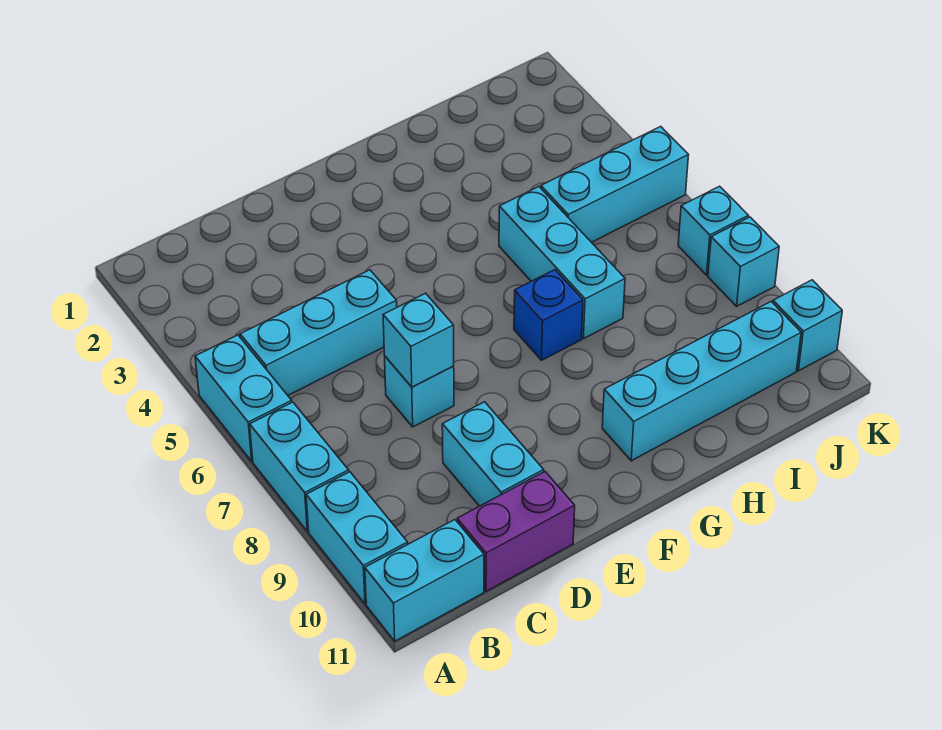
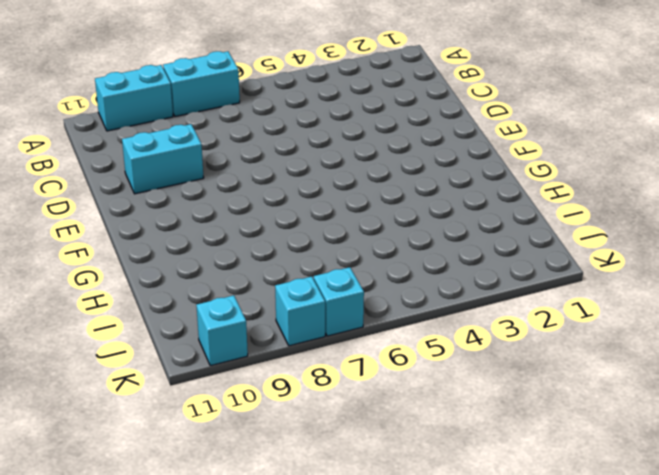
none -> cyan brick A5:A6 level 1
none -> cyan brick A11:B11 level 1
none -> cyan brick B5:D5 level 1

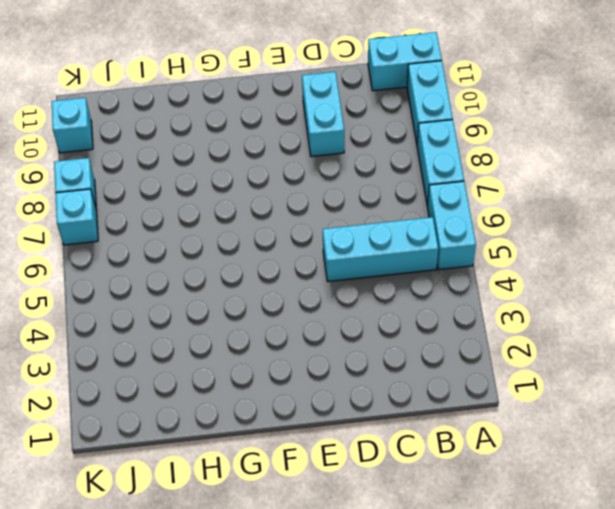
none -> purple brick C11:D11 level 1
none -> cyan brick D7 level 1
none -> blue brick G7 level 1

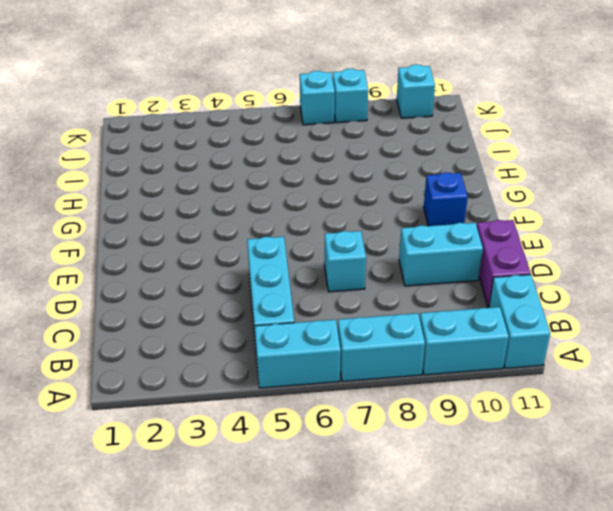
blue brick F10 level 1 -> blue brick G7 level 1
none -> cyan brick G10:J10 level 1
none -> cyan brick H5:H7 level 1
none -> cyan brick I5:K5 level 1

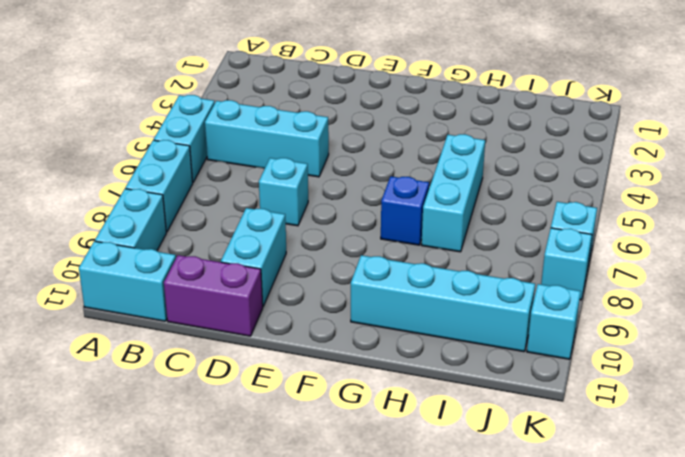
none -> cyan brick I5:K5 level 1
none -> cyan brick D7 level 2

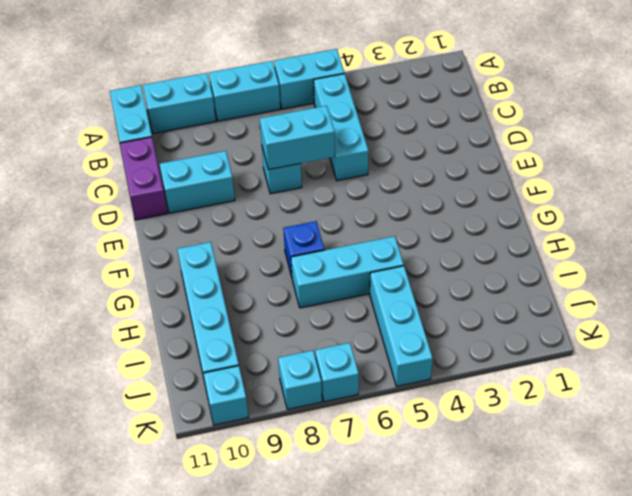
cyan brick D6:D7 level 2 -> cyan brick D7 level 2

